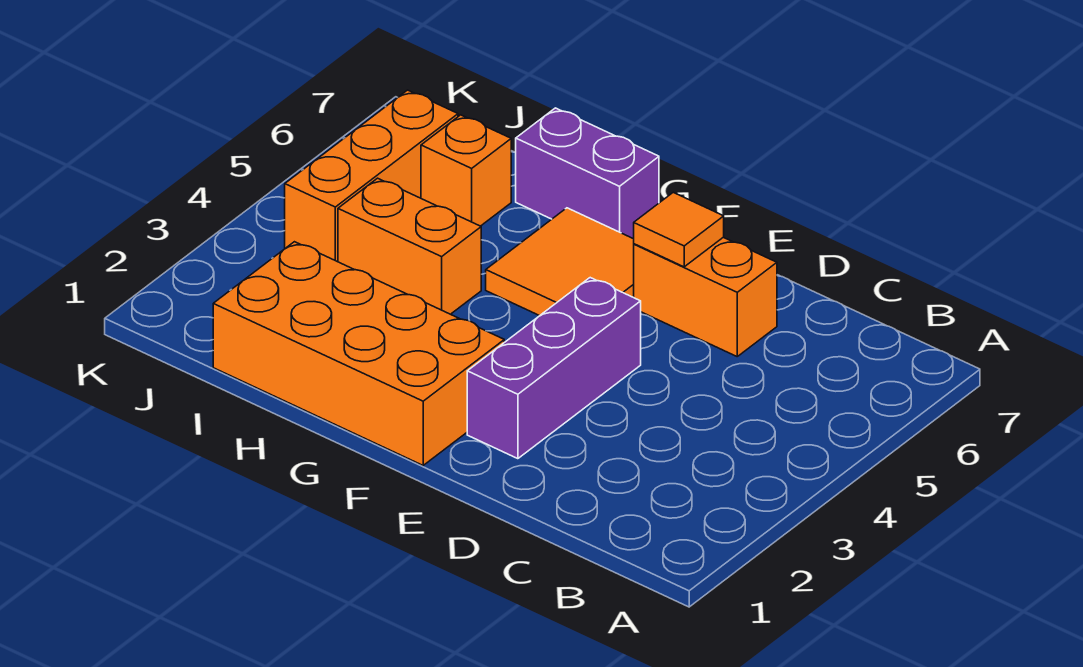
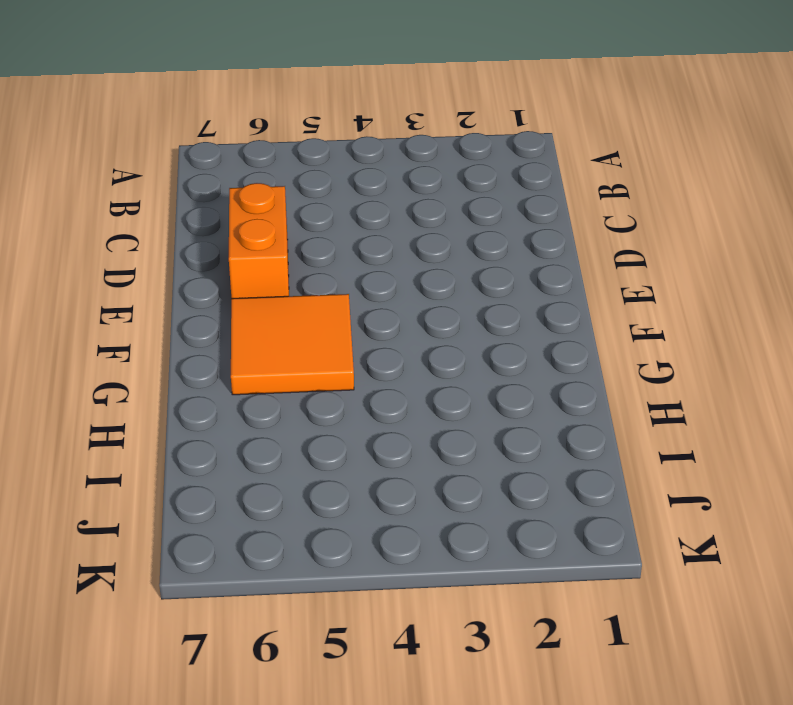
none -> purple brick E2:E4 level 1
none -> orange brick F1:I2 level 1

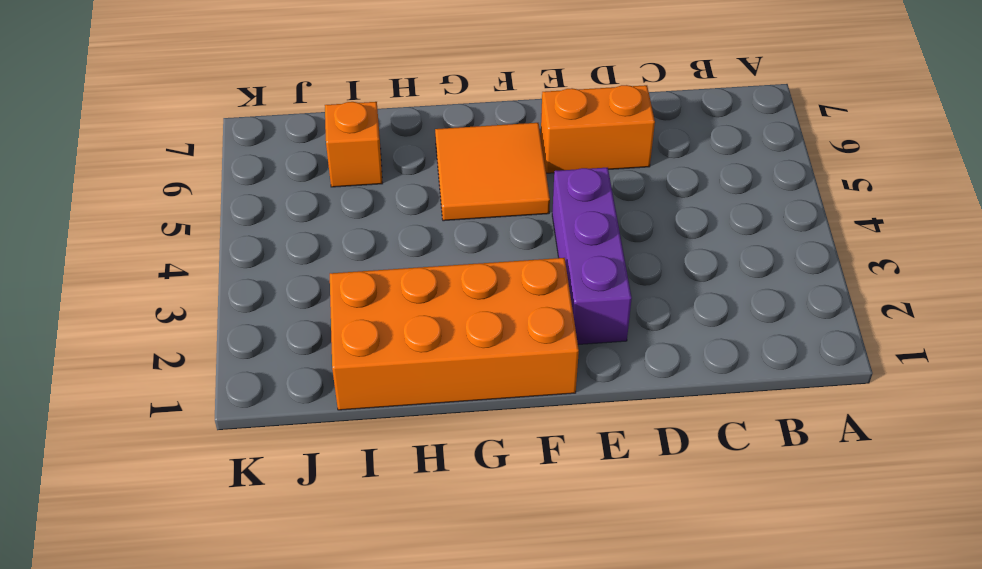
none -> purple brick G7:H7 level 1
none -> orange brick H4:I4 level 1

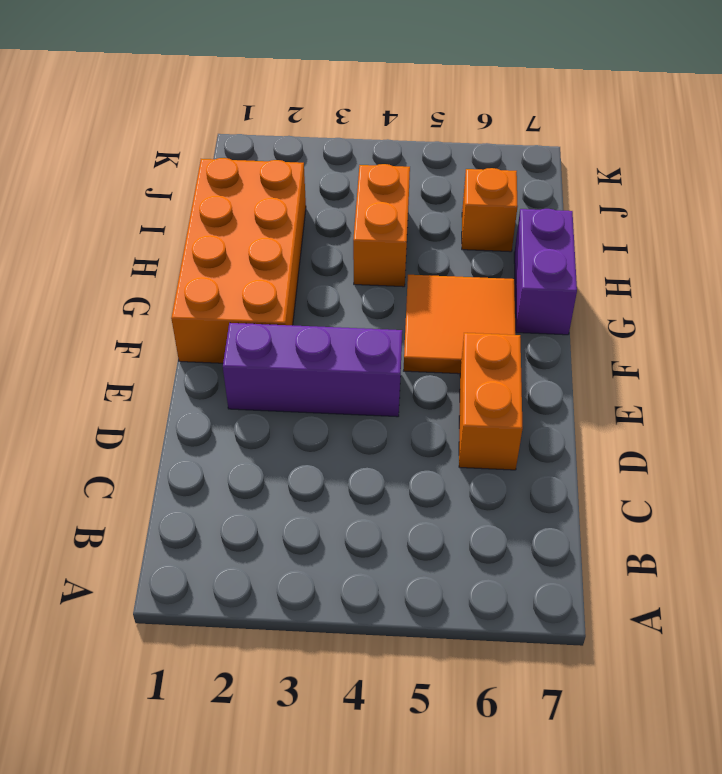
none -> orange brick J4:J6 level 1
none -> orange tile E6 level 2

